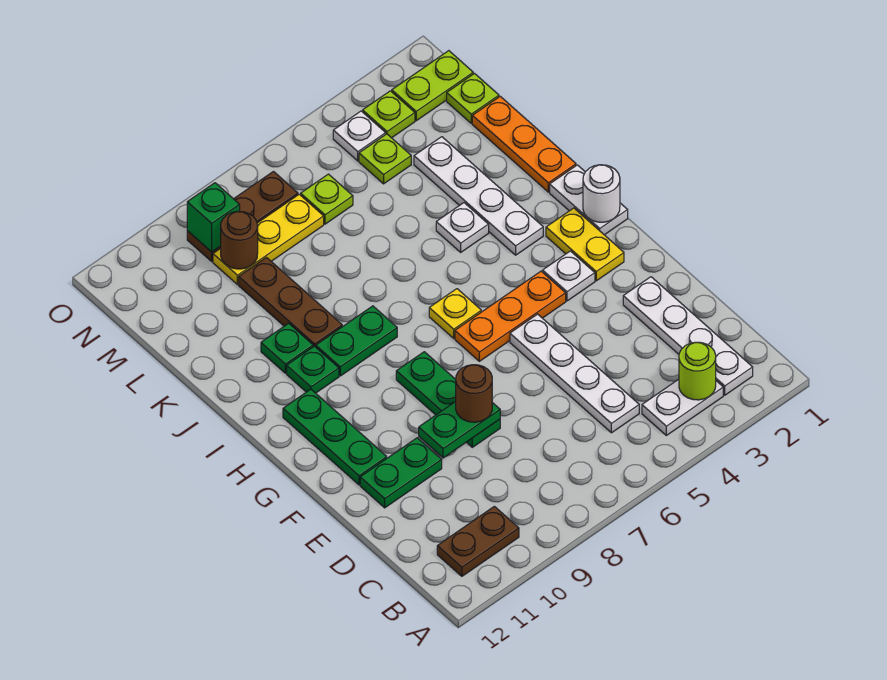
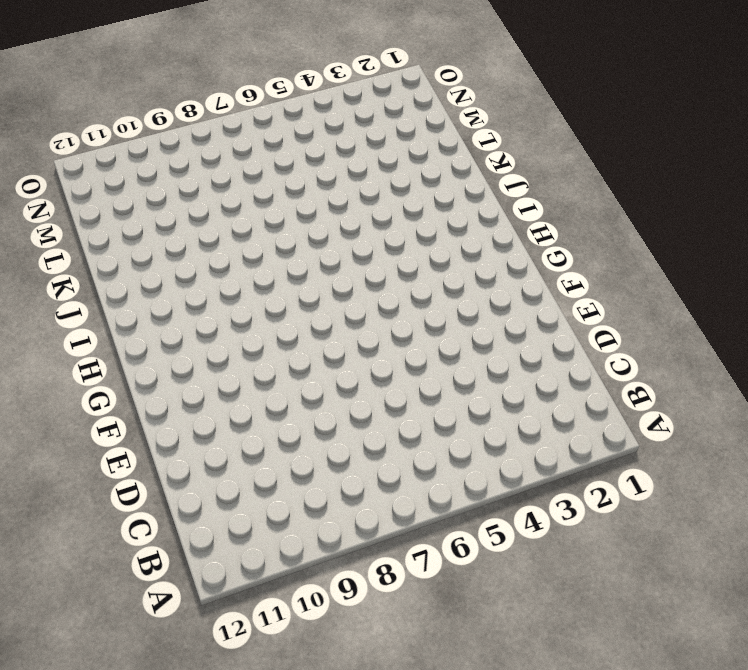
none -> white plate B2:E2 level 1
none -> white plate B3:B4 level 1
none -> brown plate B10:B11 level 1
none -> white plate C5:F5 level 1

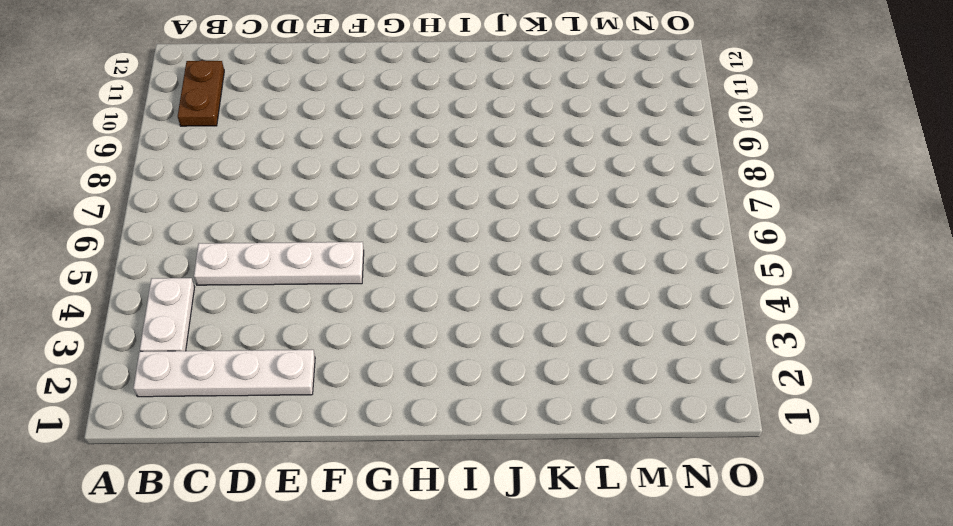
none -> green plate E8:G8 level 1
none -> green plate E10:E11 level 1
none -> green plate F11:H11 level 1
none -> yellow plate G2:H2 level 1

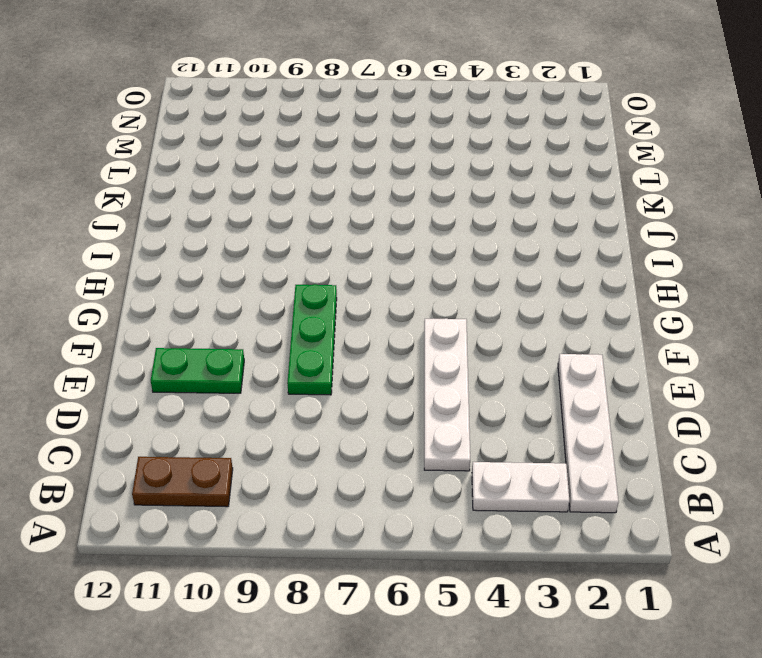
none -> green plate F11:H11 level 1
none -> yellow plate G2:H2 level 1
none -> white plate G3 level 1
none -> orange plate G4:G6 level 1

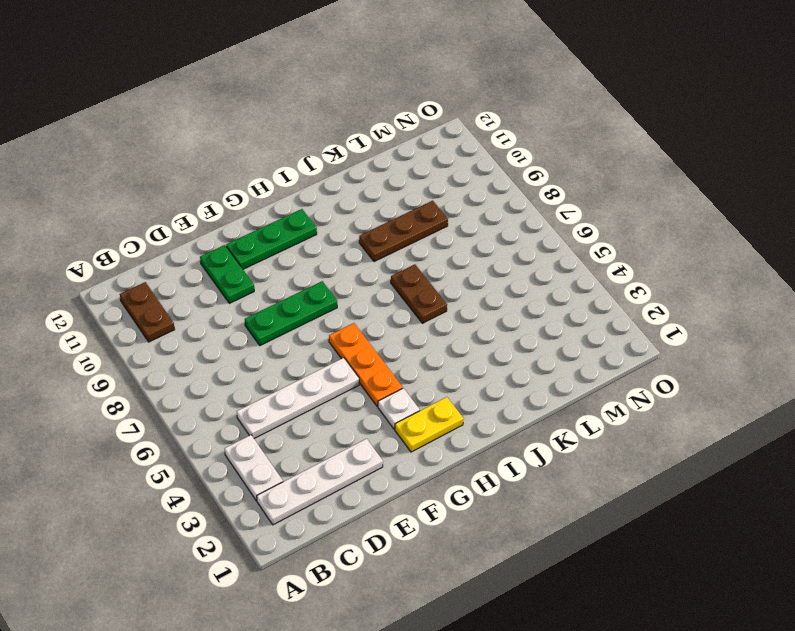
brown plate J6:J7 level 1 -> none
none -> white plate H1:I1 level 1
none -> yellow plate H6 level 1
none -> white plate I3:L3 level 1
none -> green plate I8:I9 level 1

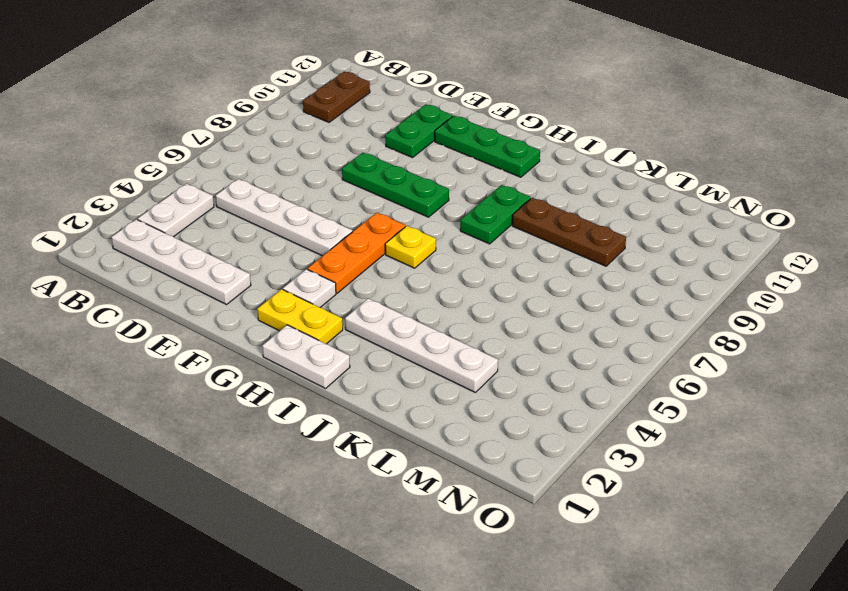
none -> green plate I10 level 1
none -> orange plate J1:L1 level 1
none -> white plate J4 level 1
none -> green plate J10 level 1

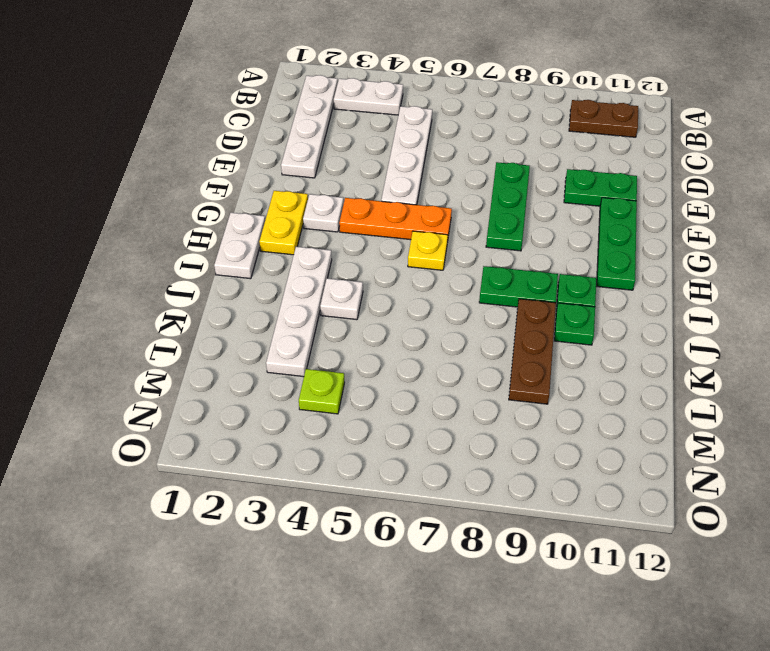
none -> orange plate J1:L1 level 1
none -> lime plate M1 level 1
none -> lime plate M6 level 1
none -> yellow plate M7:M9 level 1

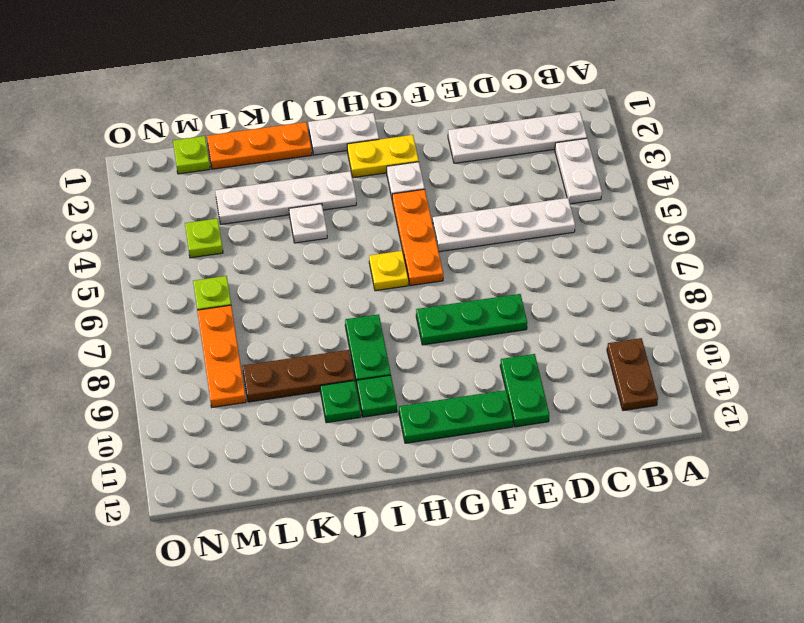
orange plate M7:M9 level 1 -> yellow plate M7:M9 level 1
none -> lime plate N1:N2 level 1
none -> lime plate N3 level 1
none -> white plate N4 level 1
none -> brown plate N7:N9 level 1

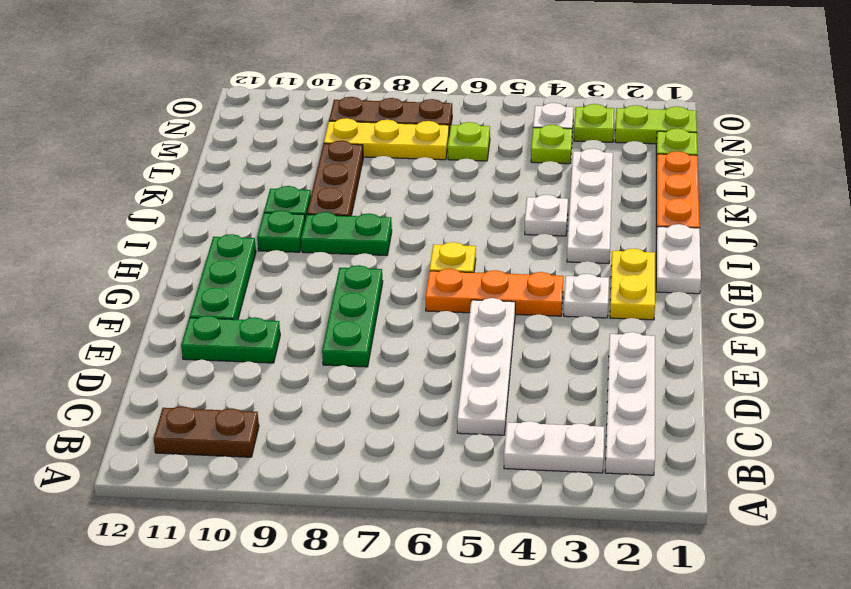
none -> lime round brick B3 level 2
none -> green plate E8:E9 level 2
none -> white round brick H1 level 2
none -> brown round brick M9 level 2

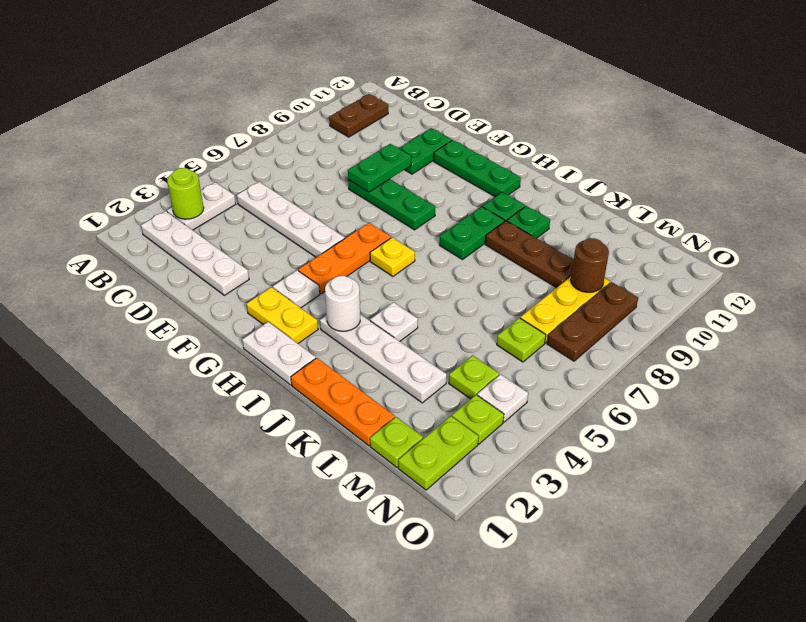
white round brick I3 level 2 -> white round brick H1 level 2
none -> green brick N9 level 2
none -> brown round brick E8 level 3

